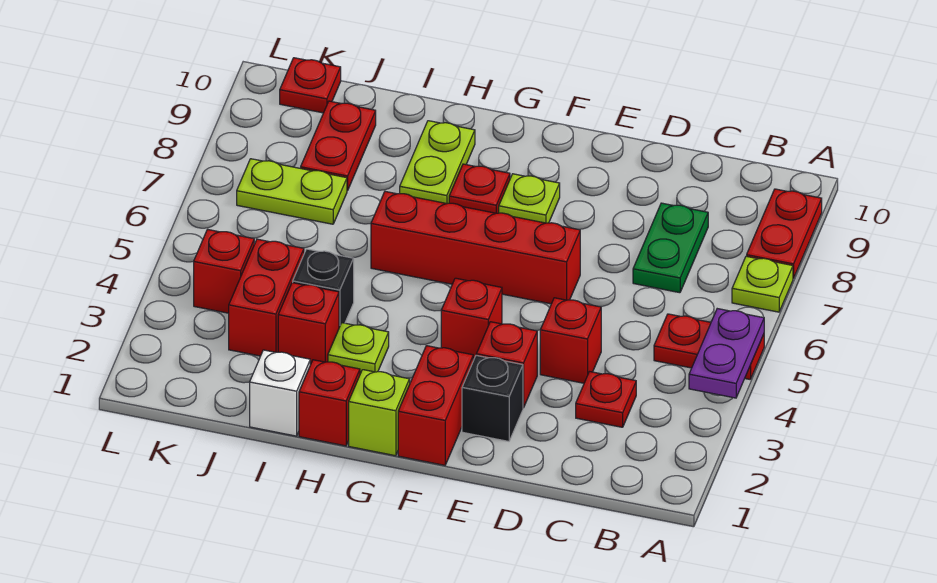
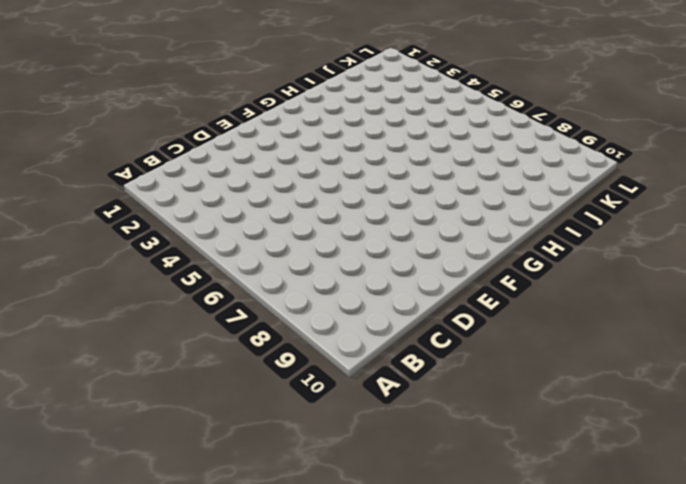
none -> red plate A5:B5 level 1
none -> lime plate A7 level 1
none -> red plate A8:A9 level 1

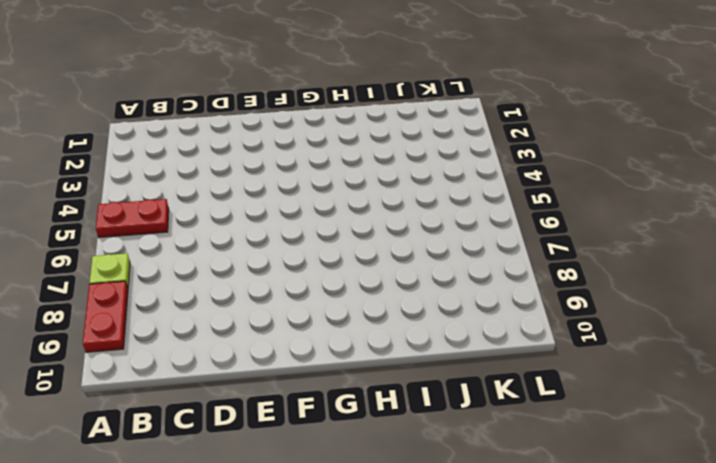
none -> red plate C3 level 1
none -> green plate C7:C8 level 1
none -> red brick D4 level 1

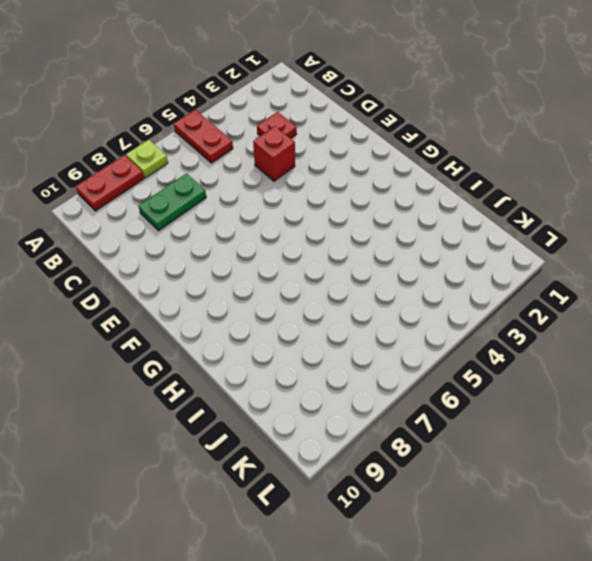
none -> black brick E2 level 1
none -> red brick E3 level 1
none -> red brick E6:H6 level 1

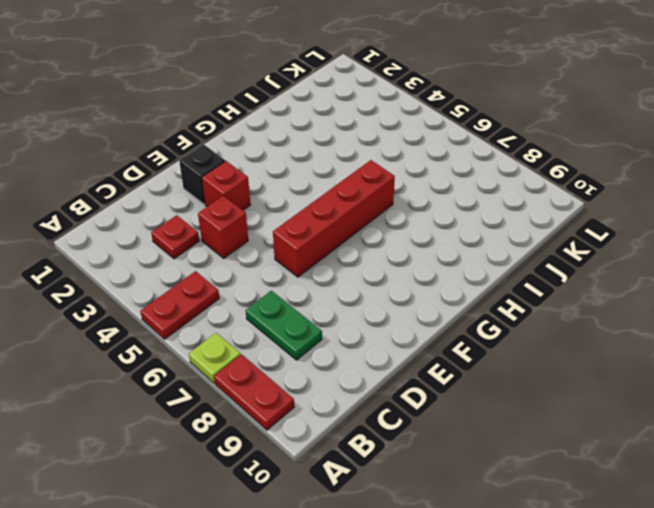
none -> red brick F1:F2 level 1
none -> red brick F4 level 1
none -> lime plate F8 level 1

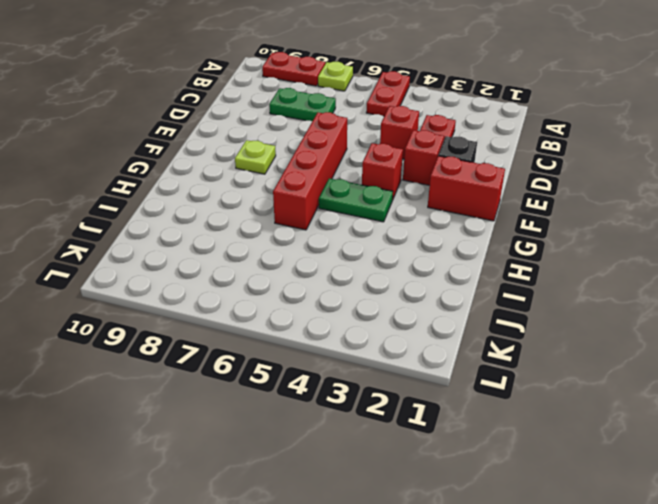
green plate G4:G5 level 1 -> none
none -> lime brick G1 level 1
none -> red plate G8 level 1
none -> red brick H1 level 1

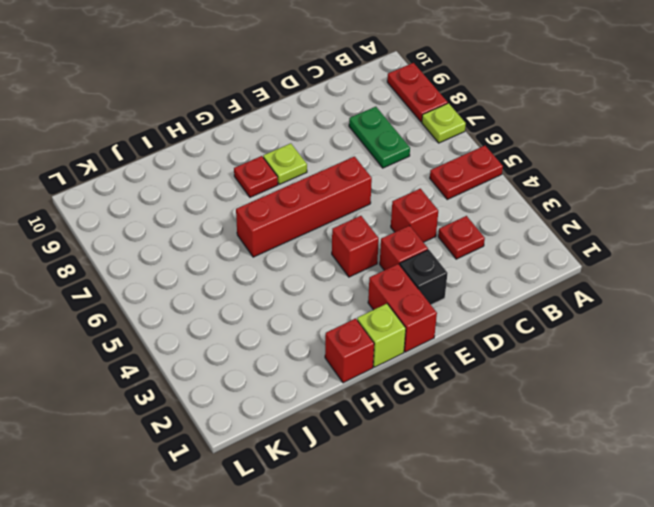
none -> lime plate H3 level 1
none -> lime plate H8:H9 level 1
none -> white brick I1 level 1

